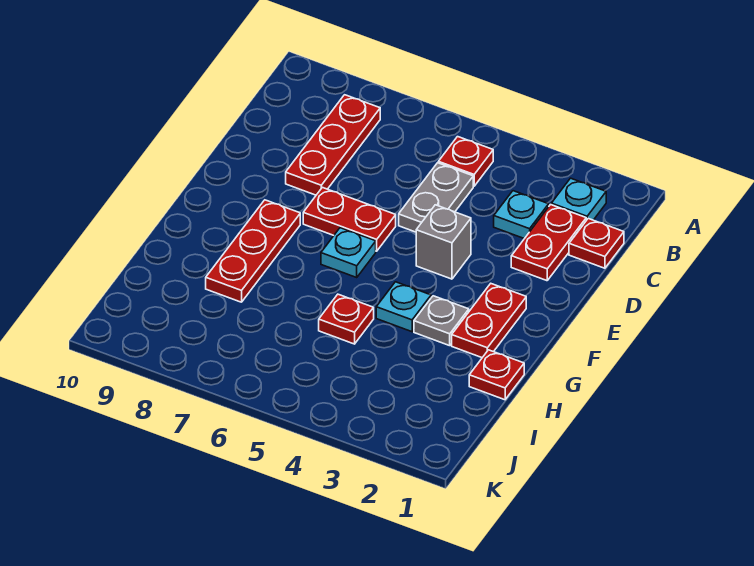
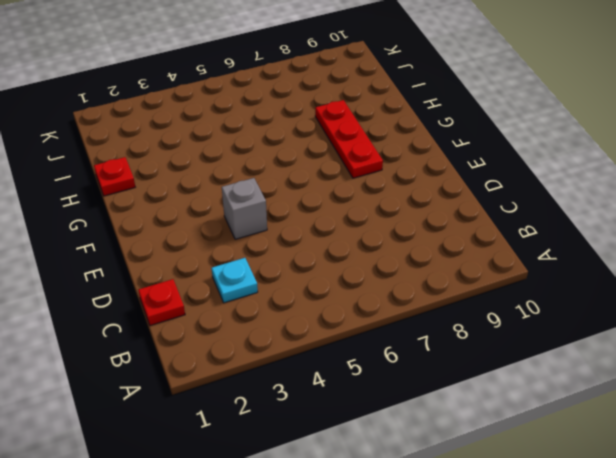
none -> cyan plate B2 level 1
none -> red plate B5 level 1
none -> red plate B8:D8 level 1

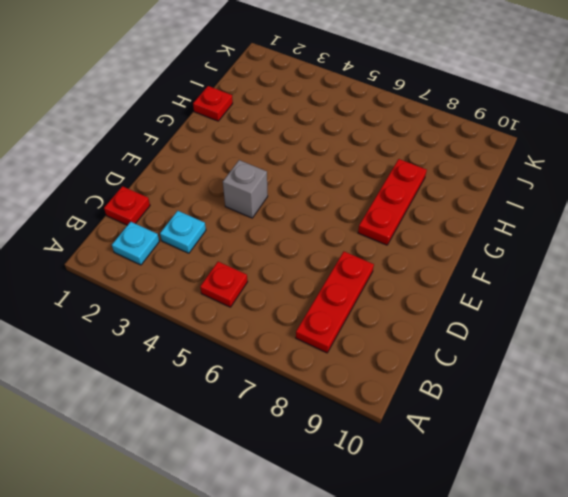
none -> red plate C2:D2 level 1
none -> grey plate C5:D5 level 1
none -> red plate E6:E7 level 1

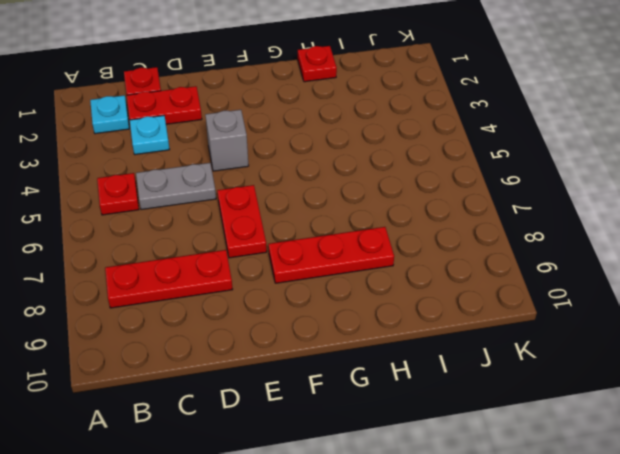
none -> red plate F2:G2 level 1
none -> cyan plate F6 level 1
none -> grey plate G3 level 1

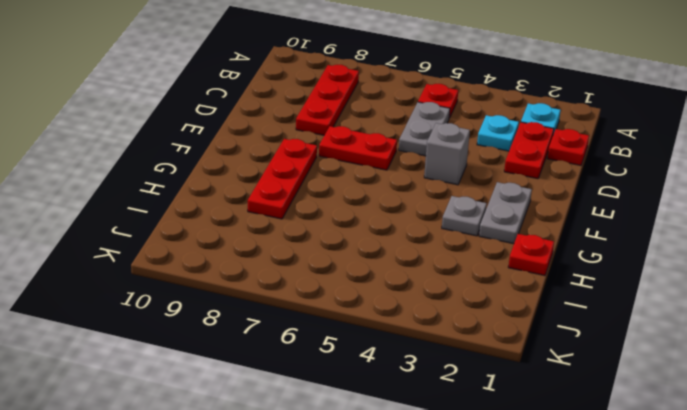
grey plate F2:G2 level 1 -> red plate F2:G2 level 1
none -> cyan plate F6 level 1
none -> cyan plate G4 level 1
none -> red plate H5 level 1

